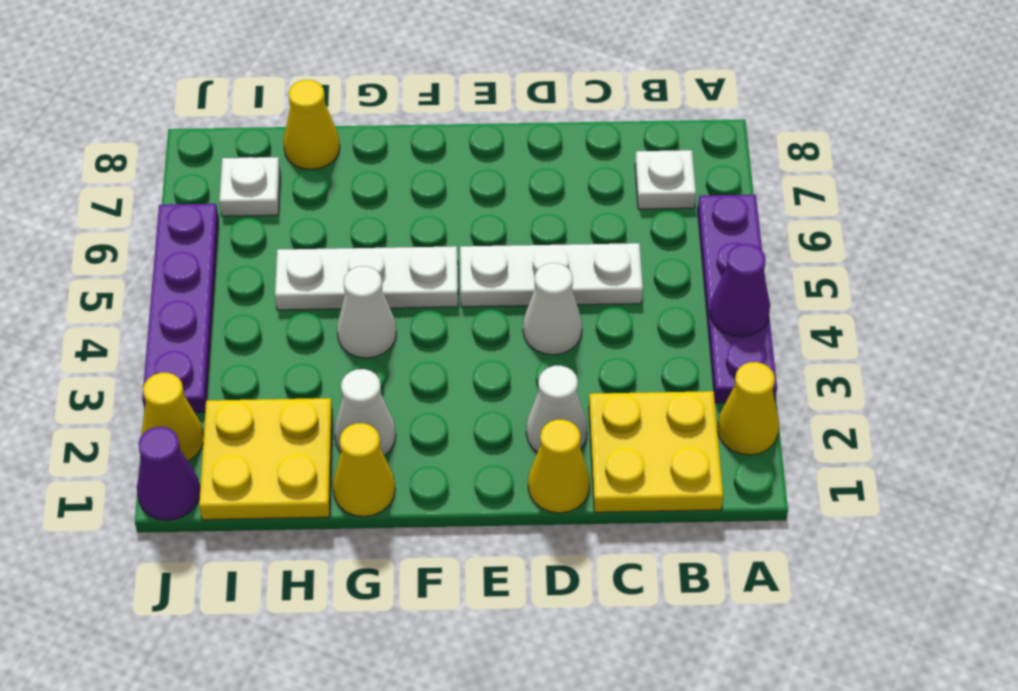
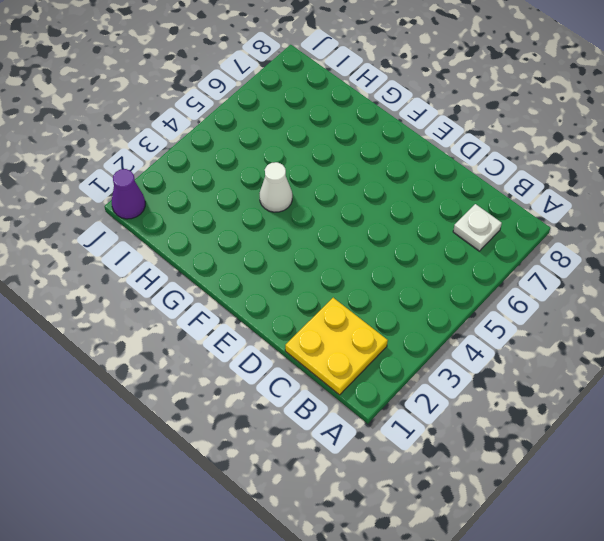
none -> yellow cone A2 level 1
none -> purple plate A3:A6 level 1
none -> white plate C5:E5 level 1

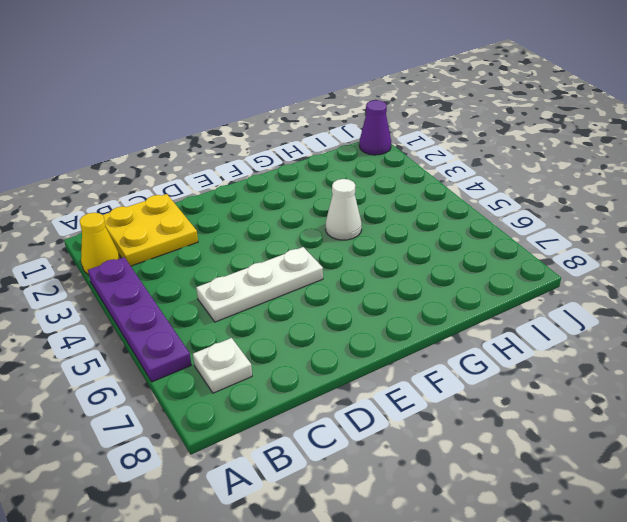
none -> yellow cone D1 level 1
none -> white cone D2 level 1
none -> white cone D4 level 1

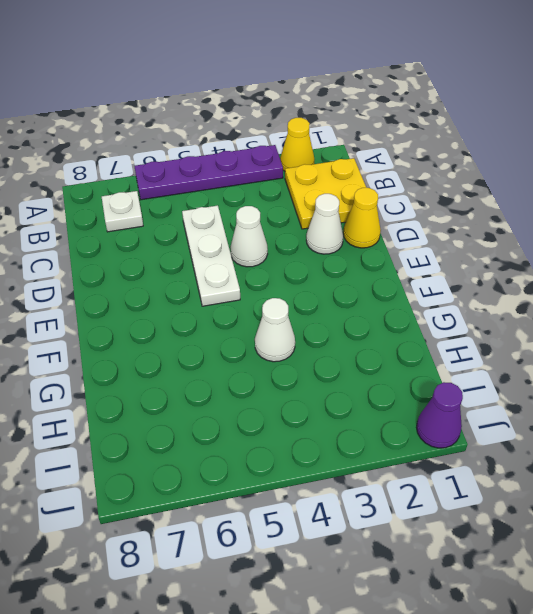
none -> white plate F5:H5 level 1
none -> yellow cone G1 level 1
none -> white cone G2 level 1

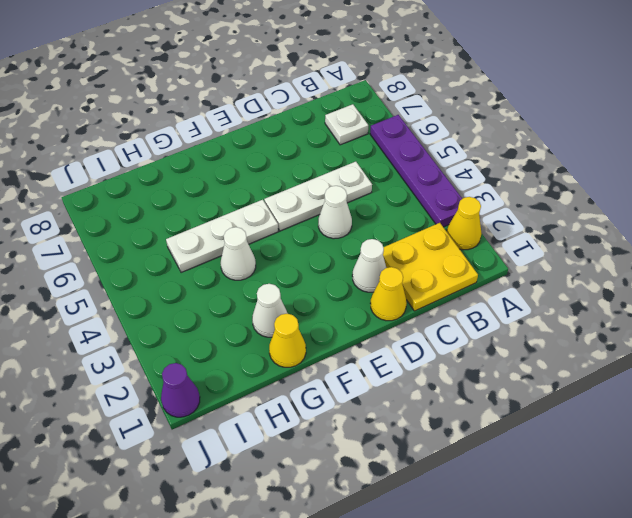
none -> yellow plate H1:I2 level 1
none -> yellow cone H8 level 1
none -> white plate I7 level 1

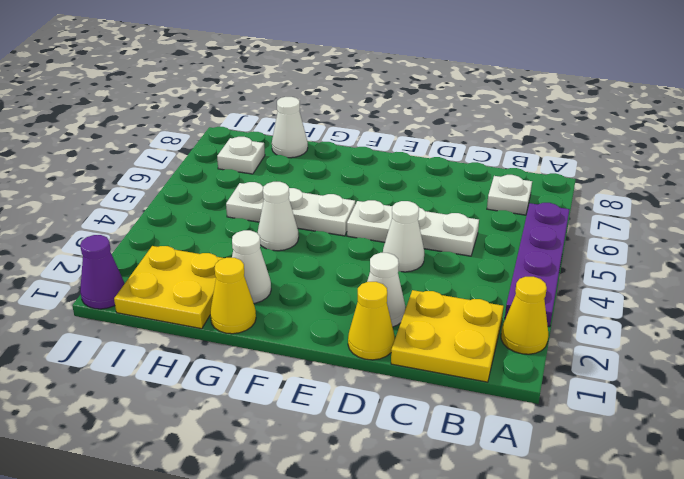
white cone H8 level 1 -> yellow cone H8 level 1
none -> yellow cone J2 level 1
none -> purple plate J3:J6 level 1
none -> purple cone A4 level 2

